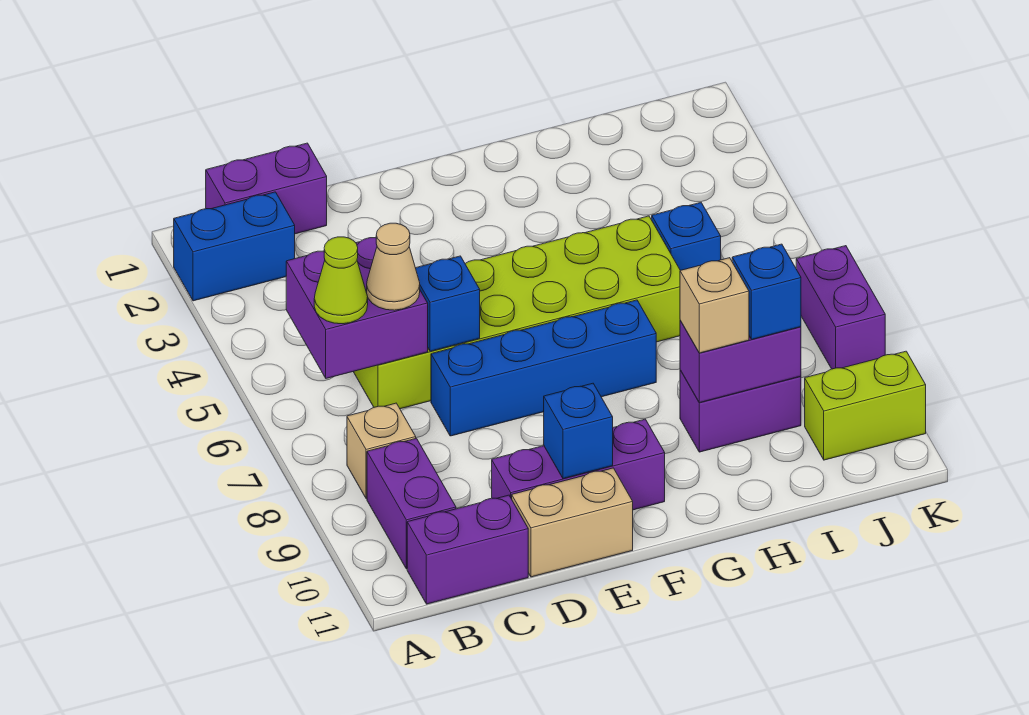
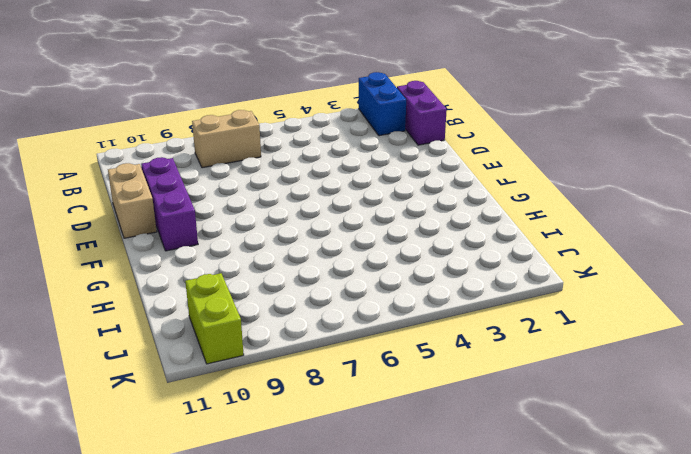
tan brick B7:B8 level 1 -> tan brick B8 level 1
none -> purple brick B9:B10 level 1
none -> purple brick B11:C11 level 1
none -> lime brick C5:H6 level 1

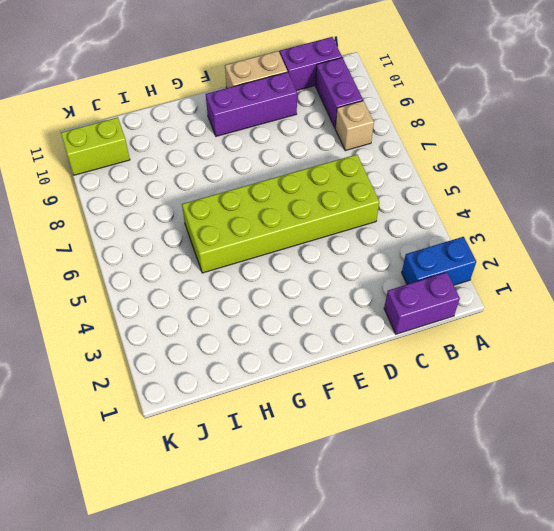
none -> blue brick D7:G7 level 1
none -> purple brick H9:I9 level 1
none -> blue brick I5 level 1

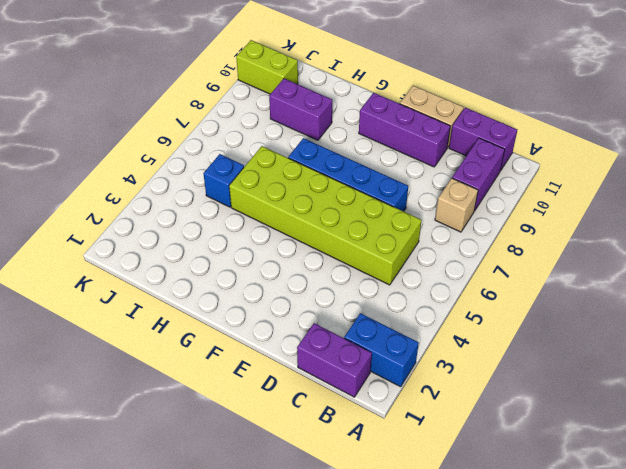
none -> purple brick K7:K8 level 1
none -> purple brick B5:C6 level 2
none -> blue brick D6 level 2

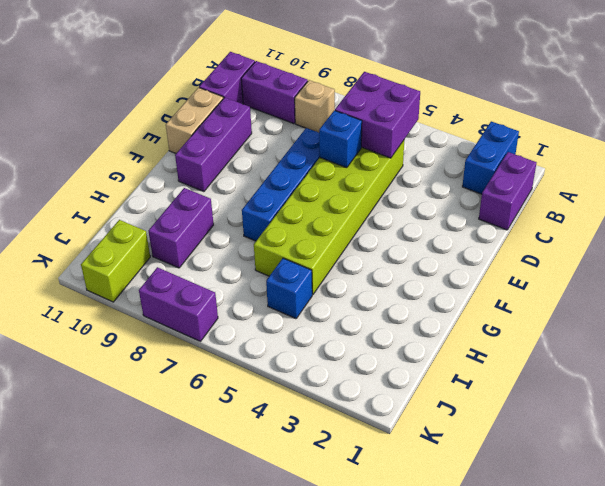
none -> blue brick E10 level 2
none -> purple brick H9:I9 level 2
none -> lime cone B6 level 3

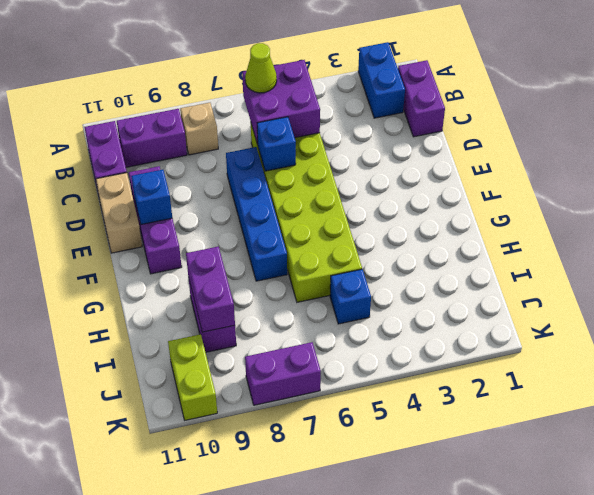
none -> tan cone C6 level 3
none -> tan brick H9 level 3
none -> blue brick I9 level 3

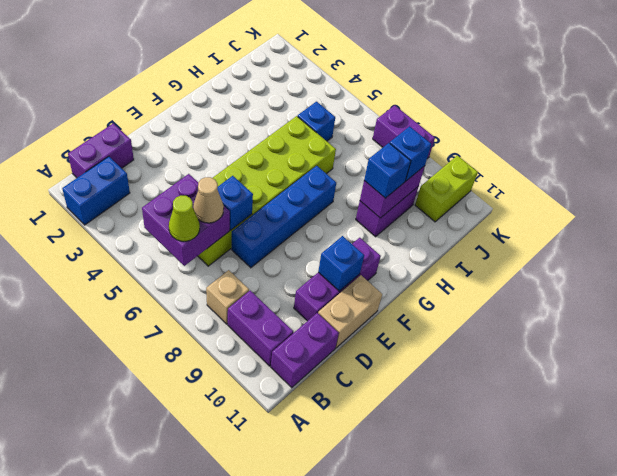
blue brick H9 level 3 -> tan brick H9 level 3

